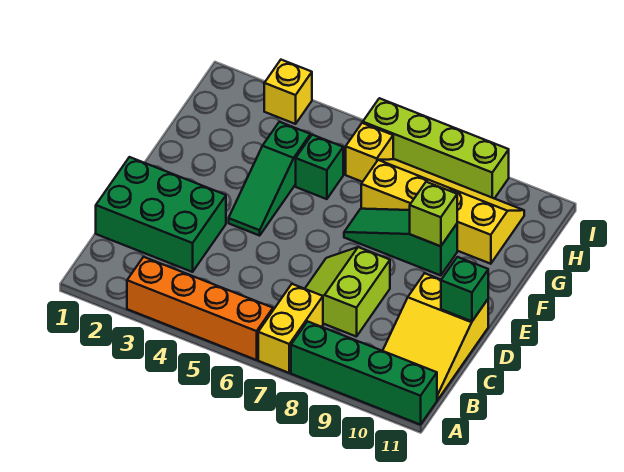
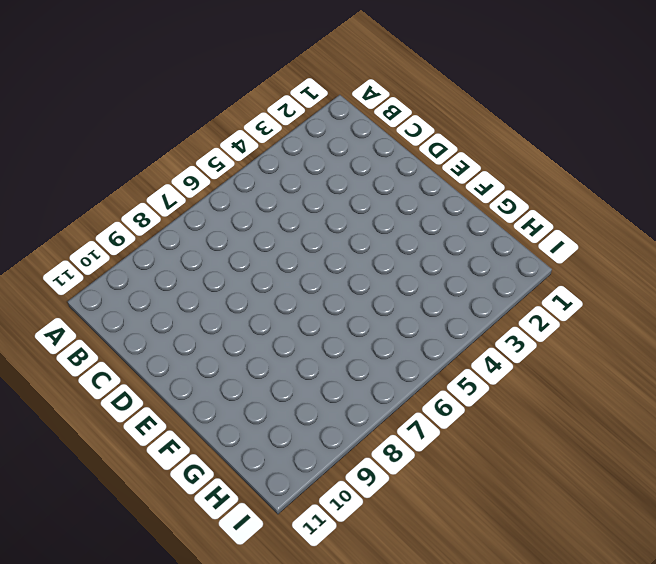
none -> orange brick A3:A6 level 1
none -> yellow brick A7:B7 level 1
none -> green brick A8:A11 level 1

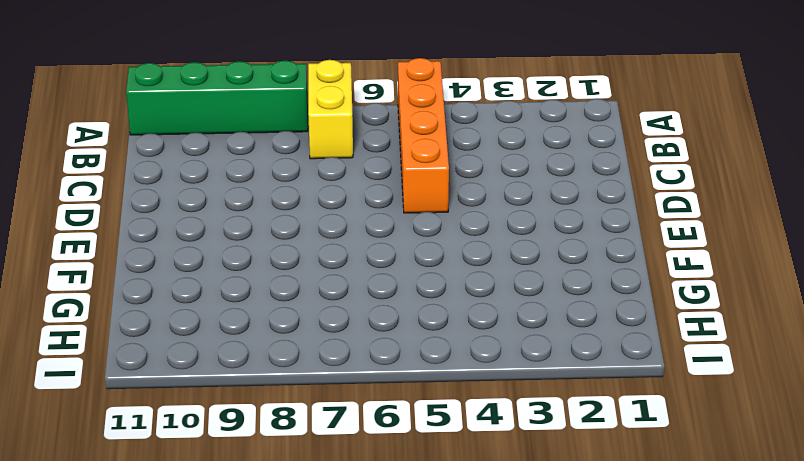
orange brick A5:D5 level 1 -> orange brick A3:A6 level 1
none -> yellow slope B10:D11 level 1 top D
none -> green brick C1:D3 level 1
none -> lime slope C7:D8 level 1 top 8

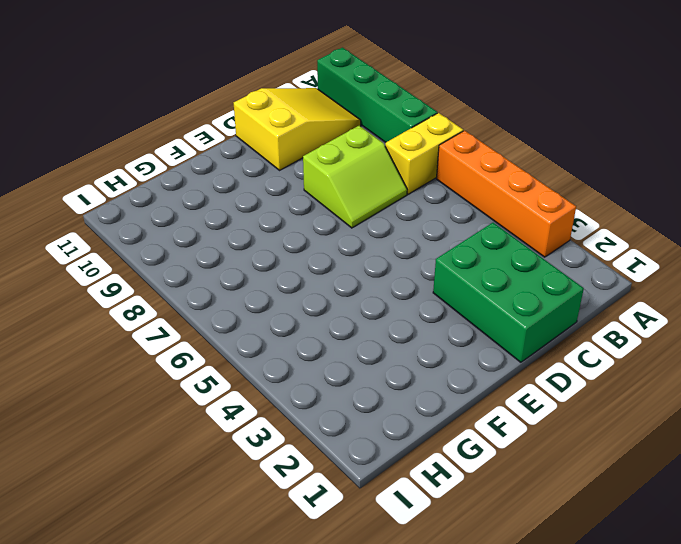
none -> green slope E4:G4 level 1 top G
none -> green slope F7:F9 level 1 top 9
none -> green brick G5 level 1

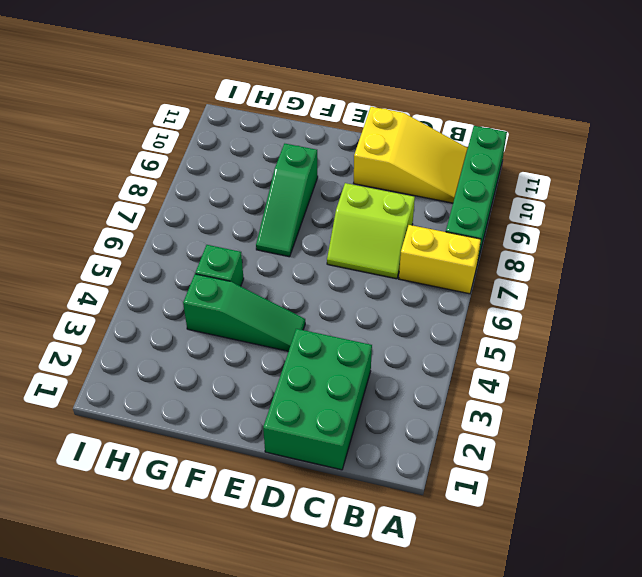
none -> orange brick A3:A6 level 1
none -> yellow slope G7:H10 level 1 top G
none -> yellow brick H6 level 1

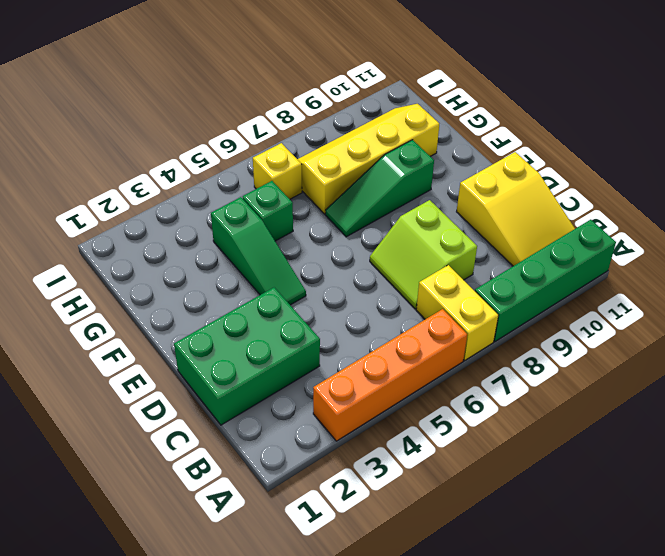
none -> yellow brick I3 level 1
none -> lime brick I6:I9 level 1
none -> green brick D11 level 2

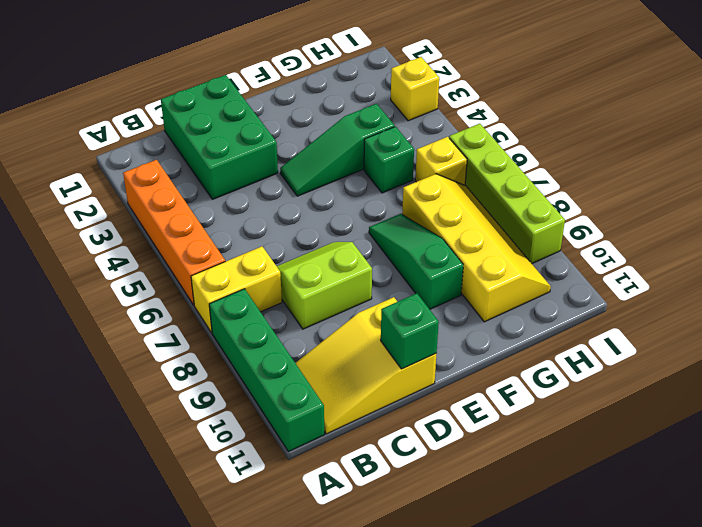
none -> lime brick F9 level 2

